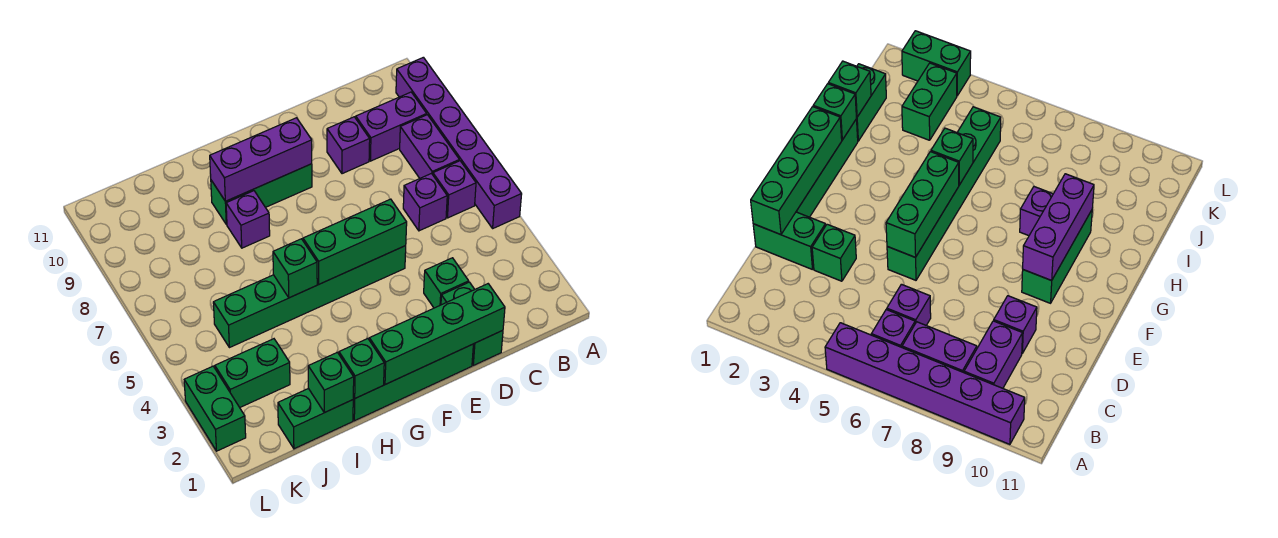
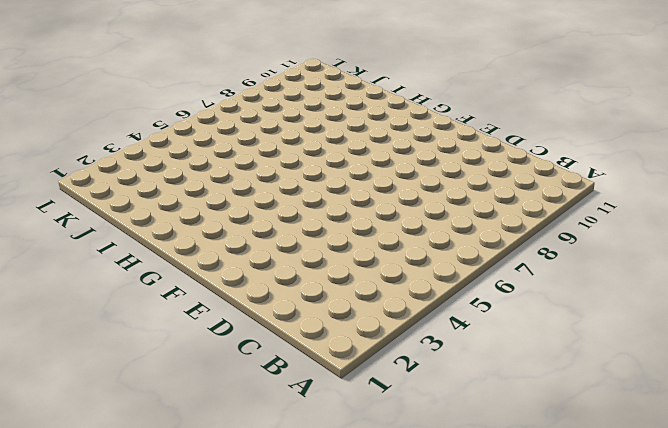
none -> purple brick A5:A10 level 1
none -> purple brick B6 level 1
none -> purple brick B7:B8 level 1

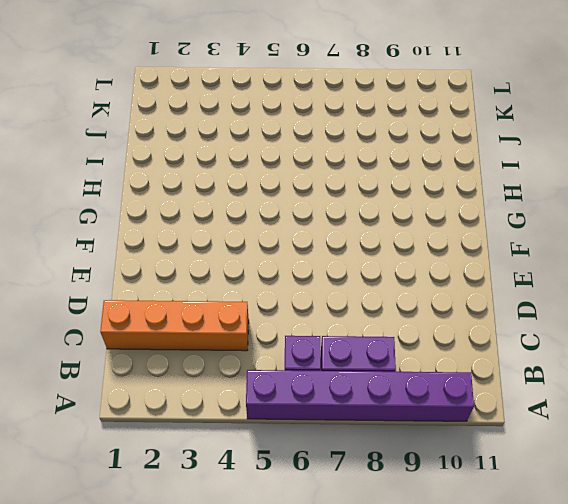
orange brick C1:C4 level 1 -> none
none -> purple brick B9:C9 level 1
none -> purple brick C6 level 1
none -> green brick D1:D2 level 1

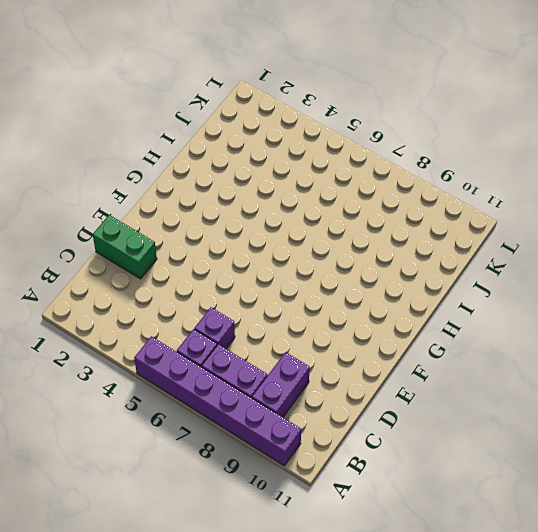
none -> green brick D3 level 1
none -> purple brick D9 level 1
none -> green brick E1:H1 level 1

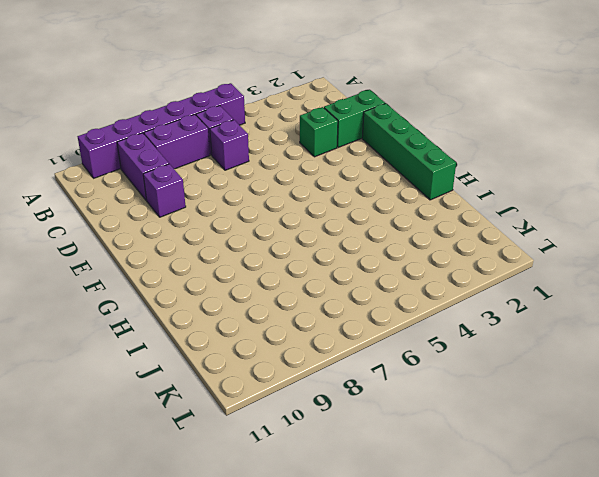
none -> green brick E5:J5 level 1
none -> green brick F9:H9 level 1
none -> purple brick H8 level 1

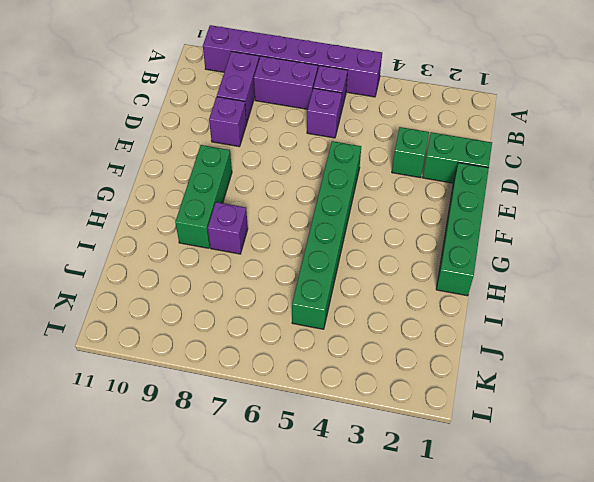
none -> green brick I1:J1 level 1
none -> green brick J3:K3 level 1
none -> green brick L2:L3 level 1

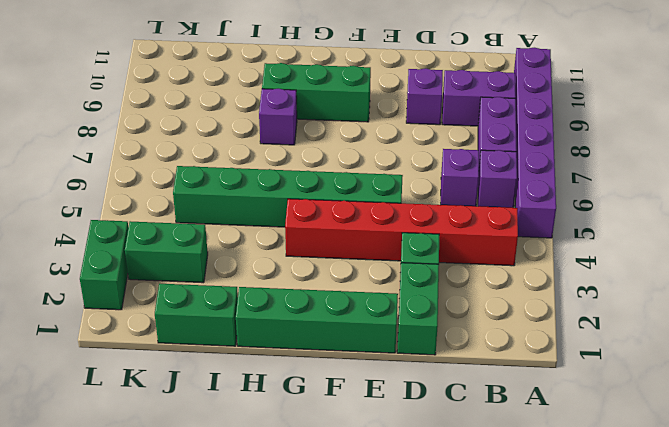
red brick B4:G4 level 1 -> none
none -> green brick D1:G1 level 2
none -> green brick E5:G5 level 2
none -> purple brick F9:H9 level 2

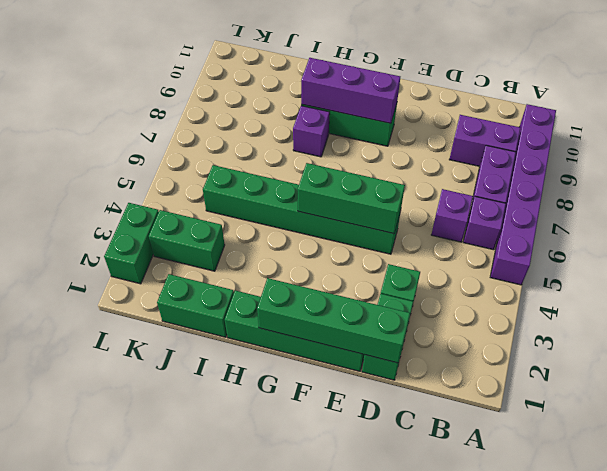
none -> purple brick D9 level 1
none -> green brick H1 level 2
none -> green brick H5 level 2

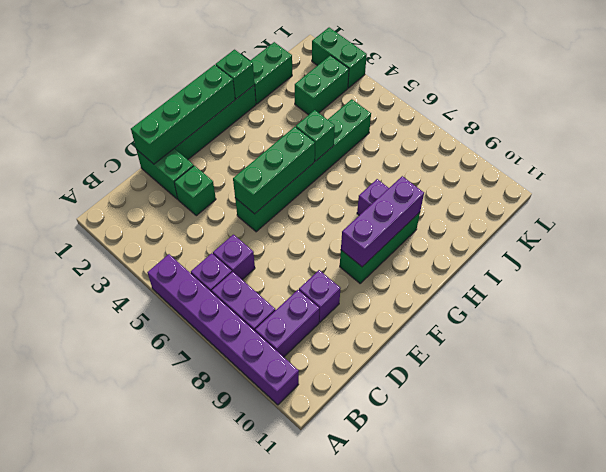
none -> green brick I1 level 2

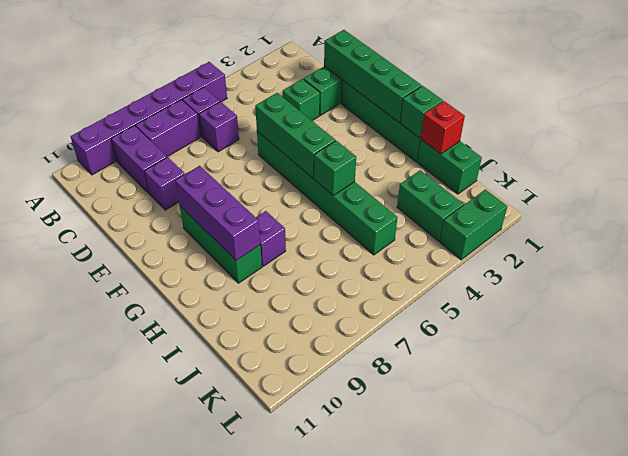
red brick I1 level 2 -> green brick I1 level 2

